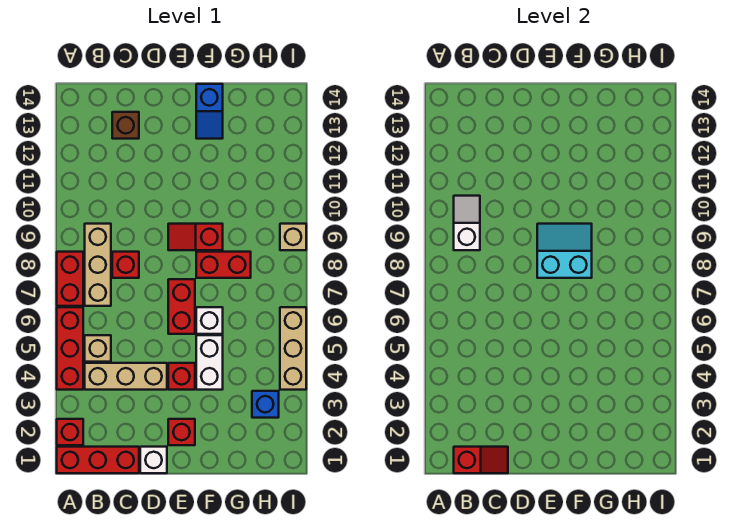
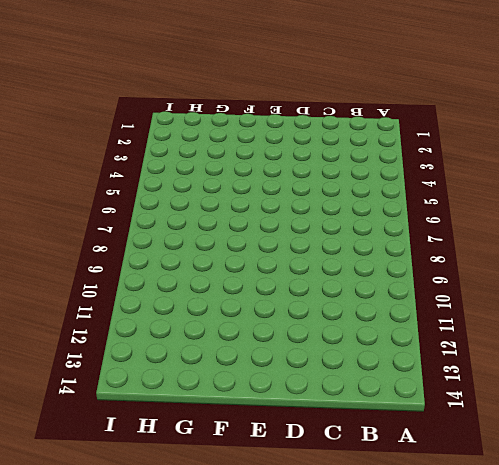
none -> red brick A1:C1 level 1
none -> red brick A2 level 1
none -> red brick A4:A6 level 1

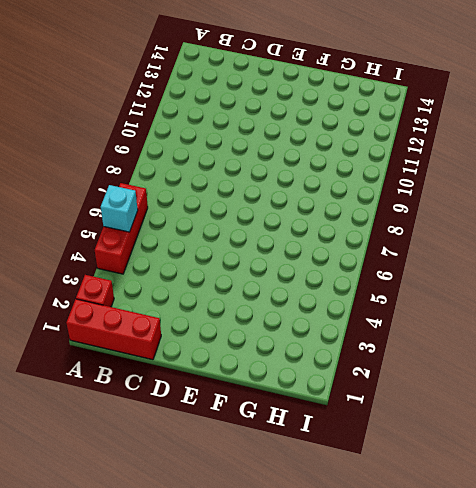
cyan brick A5 level 2 -> none
none -> red brick A7:A8 level 1
none -> tan brick B4:D4 level 1
none -> tan brick B5 level 1

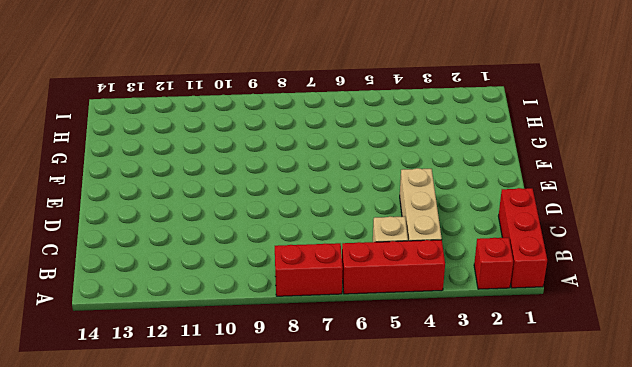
none -> tan brick B7:B9 level 1
none -> red brick C8 level 1
none -> brown brick C13 level 1

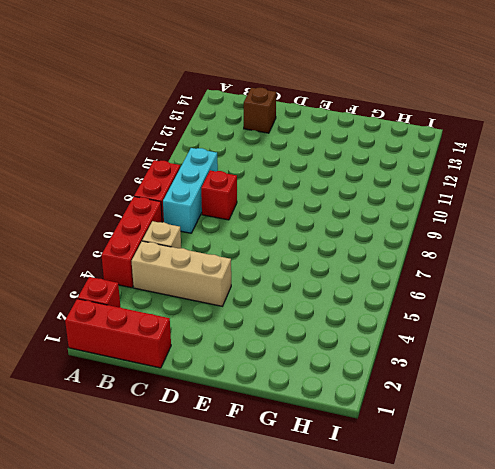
cyan brick B7:B9 level 1 -> tan brick B7:B9 level 1
none -> white brick D1 level 1
none -> red brick E2 level 1
none -> red brick E4 level 1

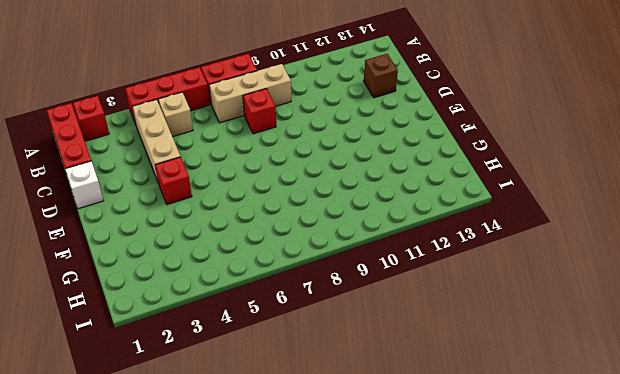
none -> red brick E2 level 1
none -> red brick E6:E7 level 1
none -> red slope E9:F9 level 1 top F

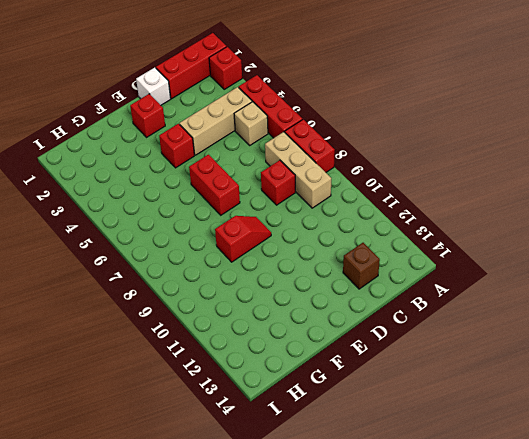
none -> white brick F4:F5 level 1
none -> white brick F6 level 1
none -> red brick F8:G8 level 1

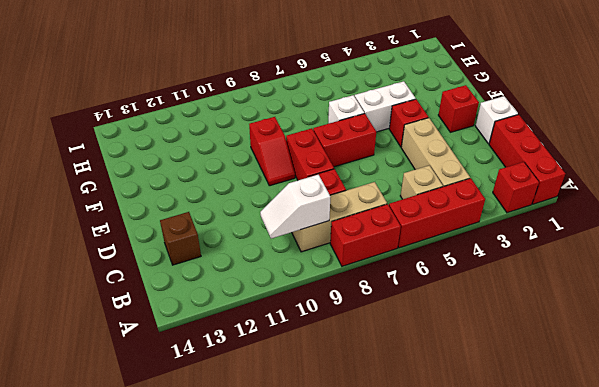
red brick D8:E8 level 1 -> red brick F8:G8 level 1
none -> blue slope F13:F14 level 1 top 14
none -> blue brick H3 level 1
none -> tan brick I4:I6 level 1

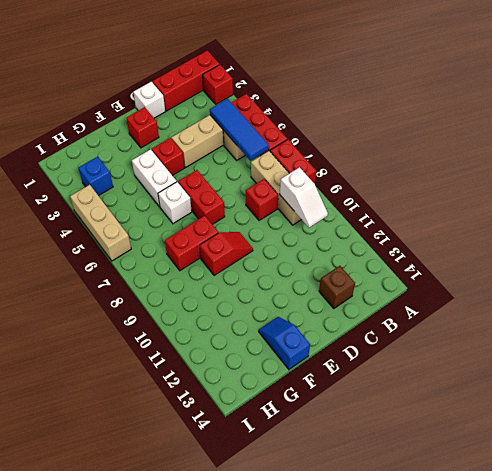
blue tile B4:B6 level 2 -> none
none -> tan brick I9 level 1
none -> red slope B1:C1 level 2 top B
none -> cyan slope E8:F9 level 2 top 8

